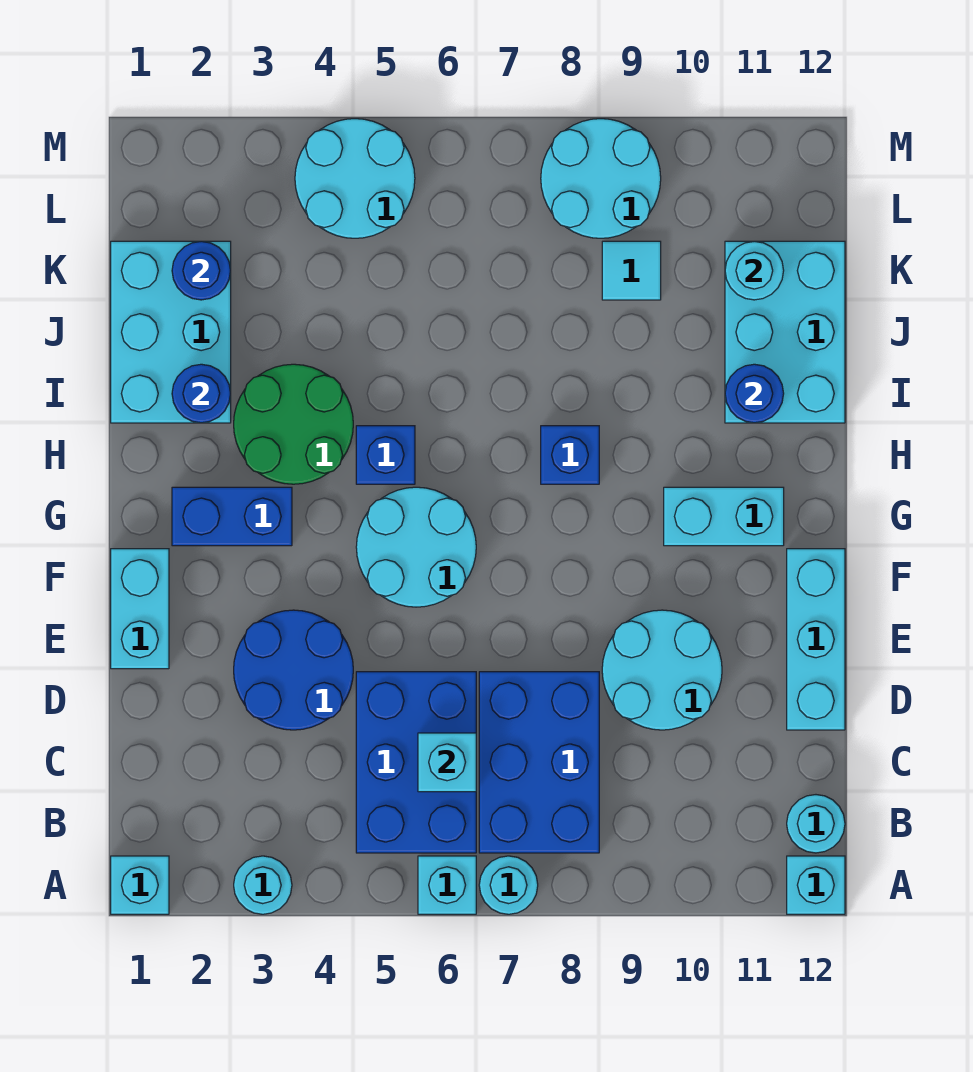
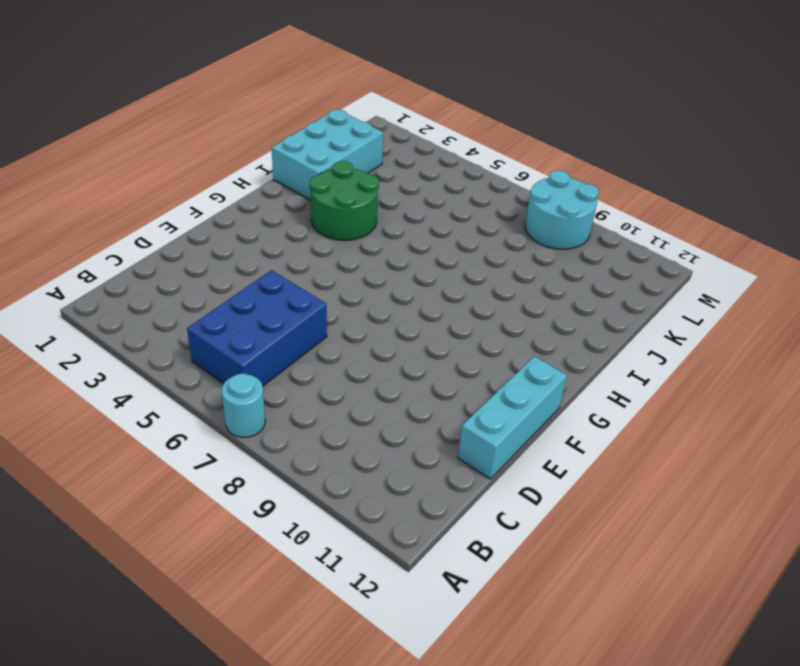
none -> cyan brick A1 level 1
none -> cyan round brick A3 level 1
none -> cyan brick A6 level 1

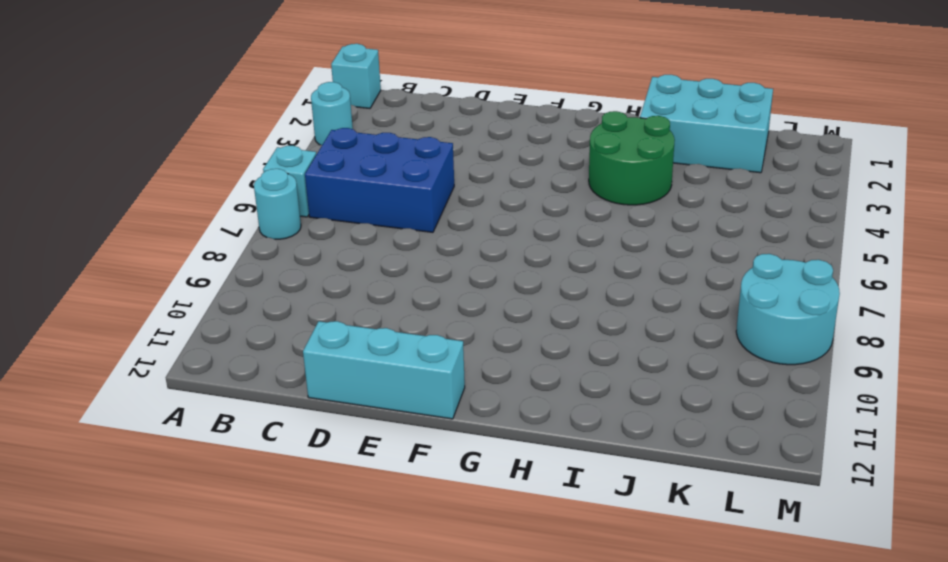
none -> cyan brick A12 level 1
none -> blue brick B7:D8 level 1
none -> cyan round brick B12 level 1

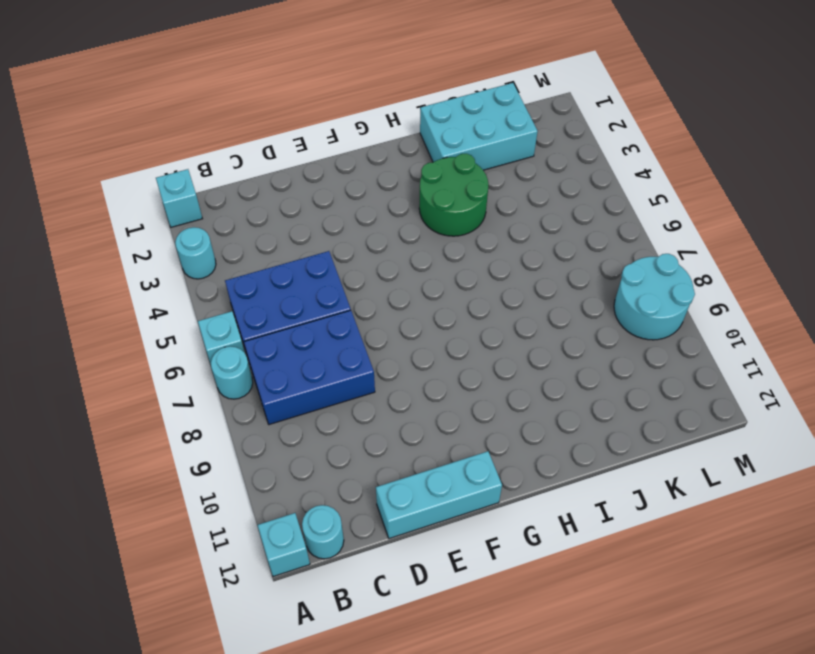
none -> blue round brick D3:E4 level 1
none -> cyan round brick D9:E10 level 1
none -> cyan brick E1:F1 level 1

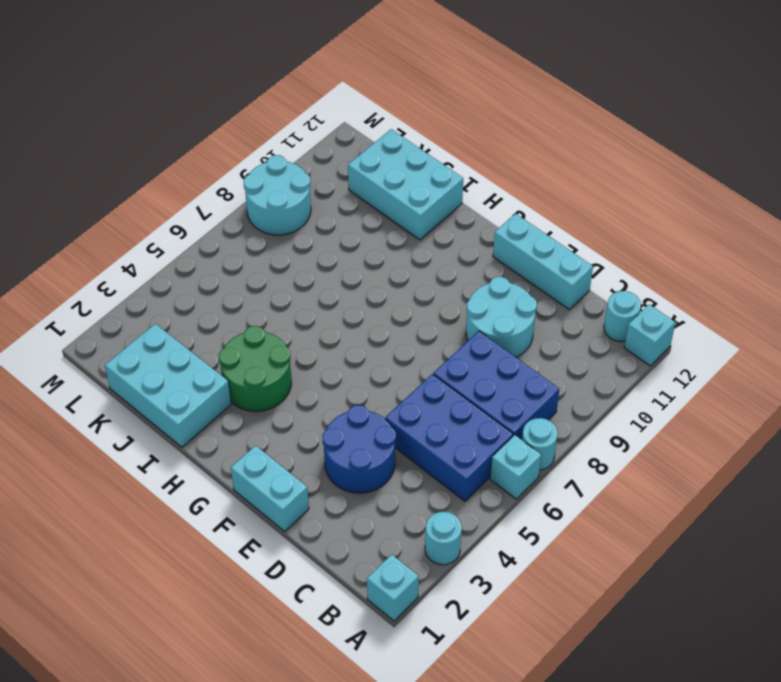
none -> cyan round brick F5:G6 level 1
none -> blue brick G2:G3 level 1
none -> cyan brick G10:G11 level 1

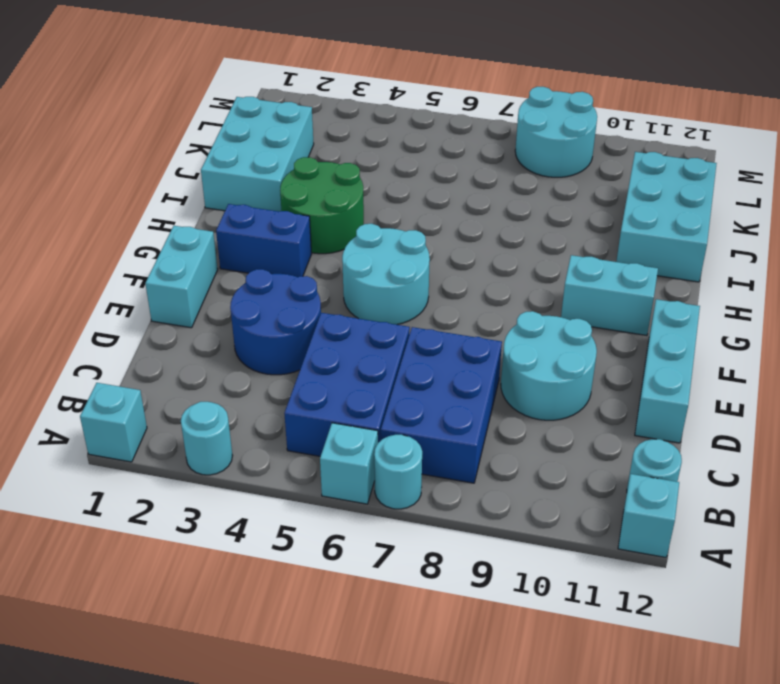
none -> blue brick H5 level 1
none -> blue brick H8 level 1
none -> cyan tile K9 level 1

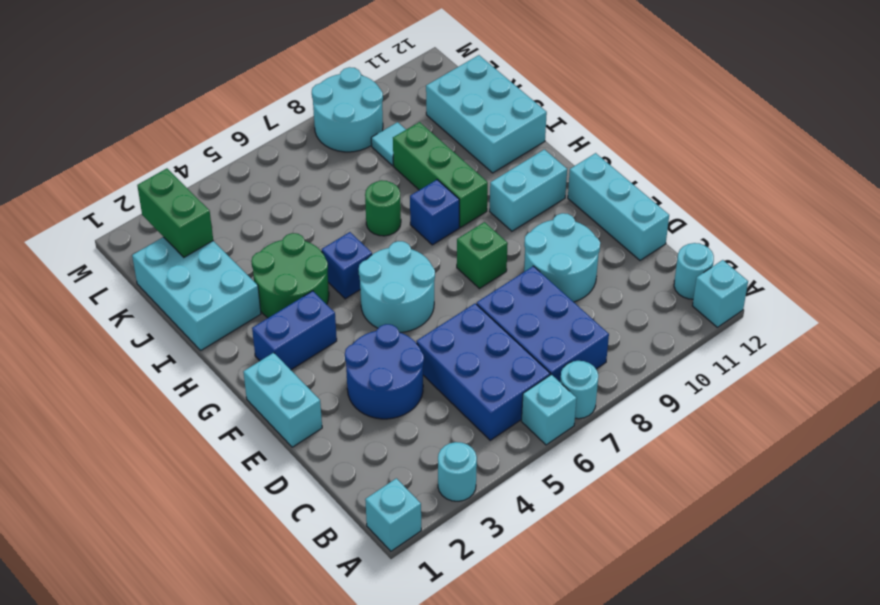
green brick F8 level 1 -> none
green brick H9:J9 level 1 -> none
green round brick I7 level 1 -> none
green brick K2:L2 level 2 -> blue round brick K2 level 2
none -> cyan round brick L4:M5 level 1
none -> cyan brick C6 level 2
none -> blue round brick I2 level 2

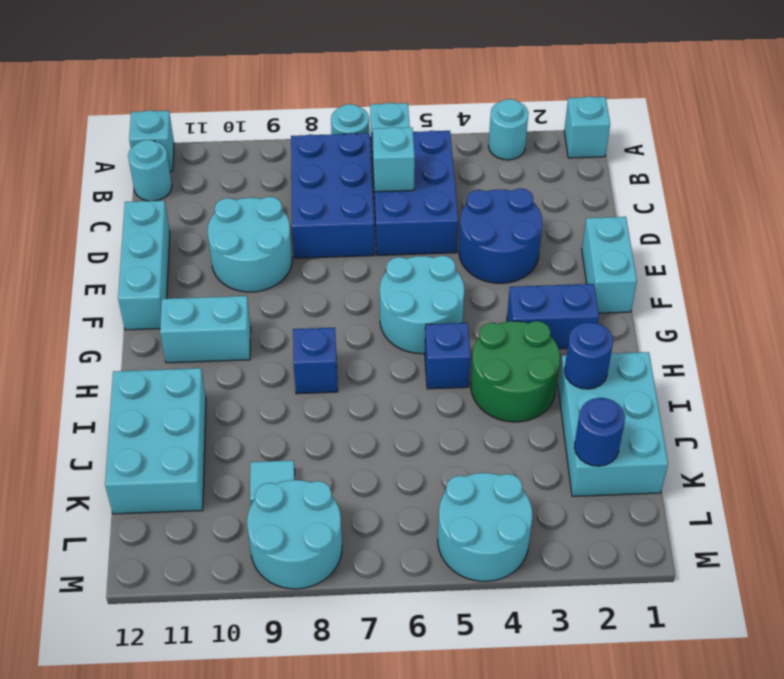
none -> blue round brick I11 level 2
none -> cyan round brick K11 level 2

